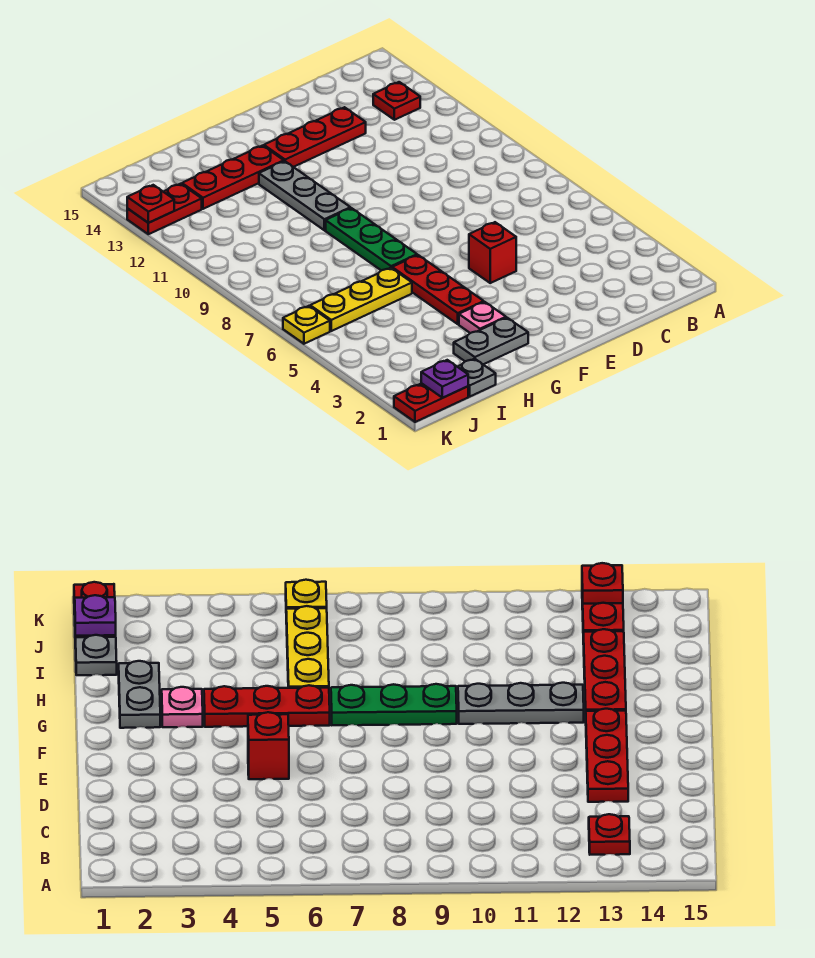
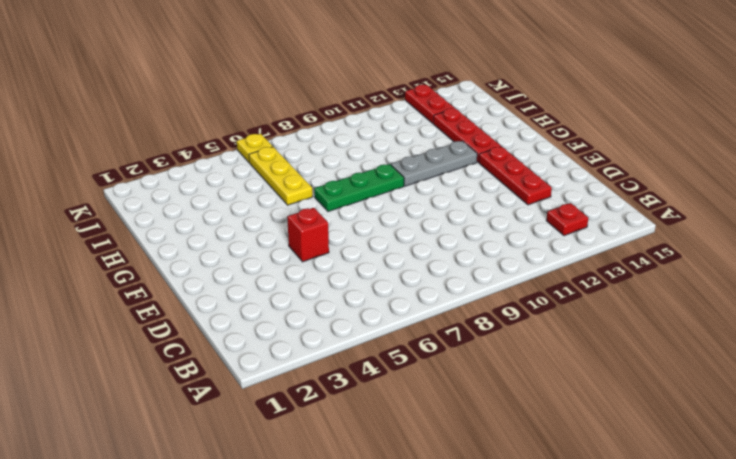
none -> grey plate G2:H2 level 1
none -> pink plate G3 level 1
none -> red plate G4:G6 level 1

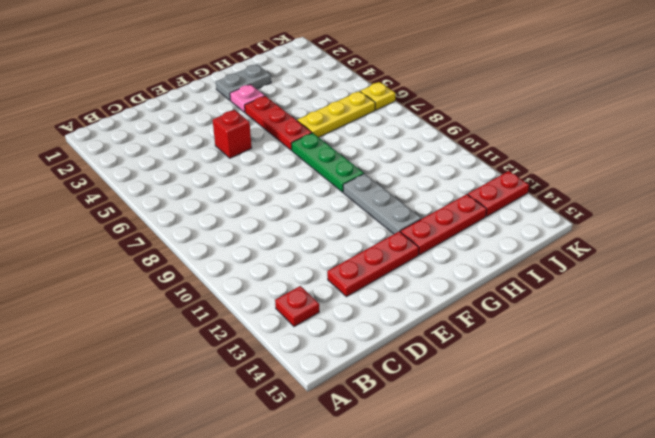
none -> grey plate I1 level 1
none -> red plate J1:K1 level 1
none -> purple plate J1 level 2

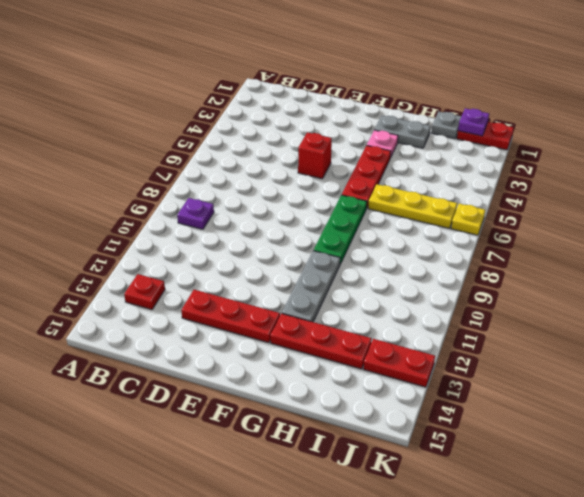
purple plate B9 level 1 -> none
none -> red plate K13 level 2

